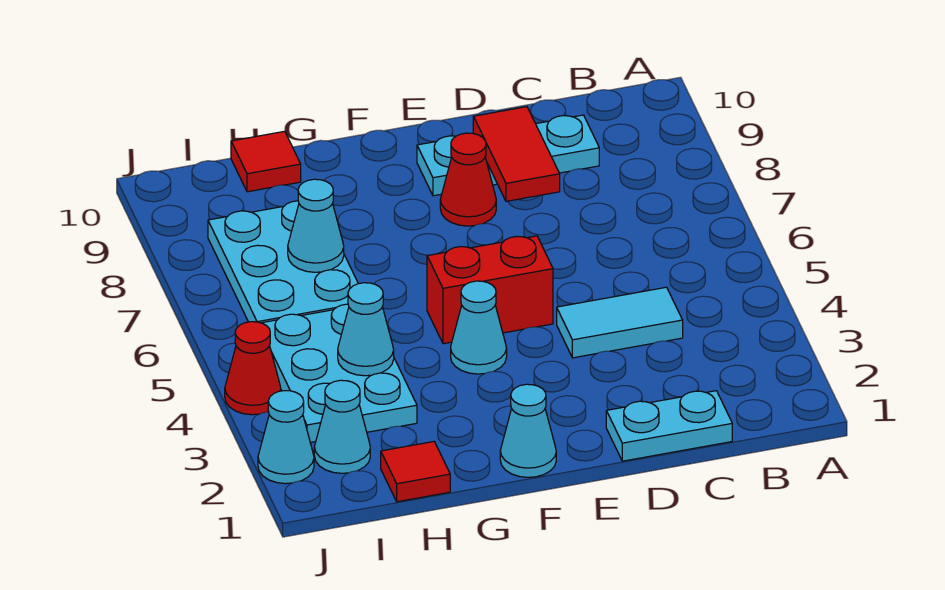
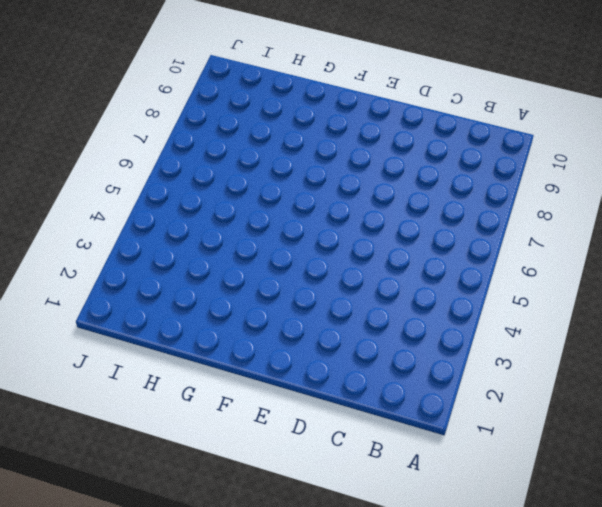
none -> cyan plate C1:D1 level 1
none -> cyan tile C4:D4 level 1
none -> cyan plate C9:E9 level 1

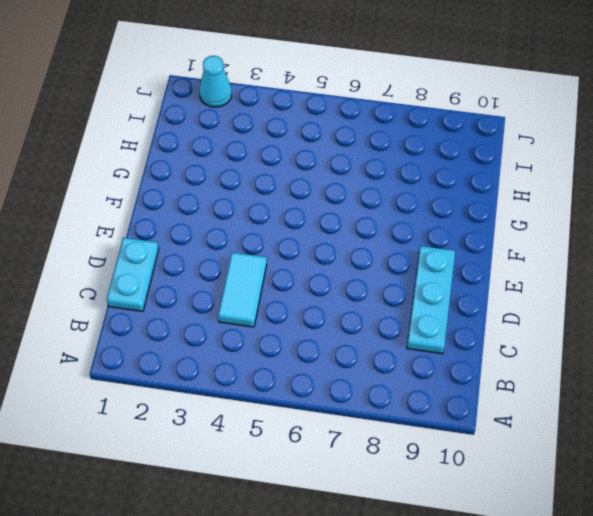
none -> red brick E5:F5 level 1
none -> red cone E8 level 1
none -> cyan cone F1 level 1

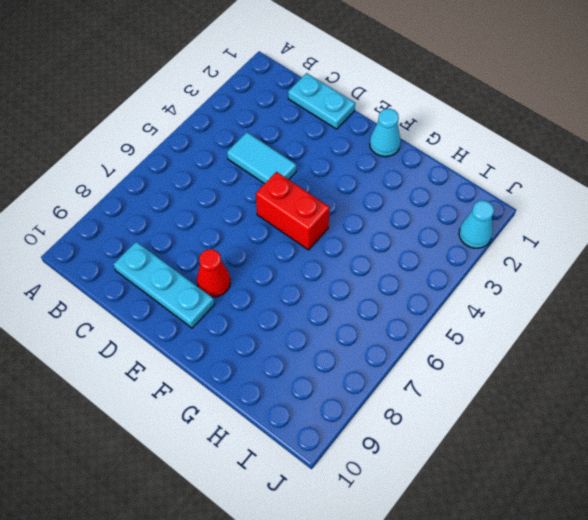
none -> cyan cone F4 level 1
none -> red tile H1 level 1
none -> cyan plate H3:I5 level 1

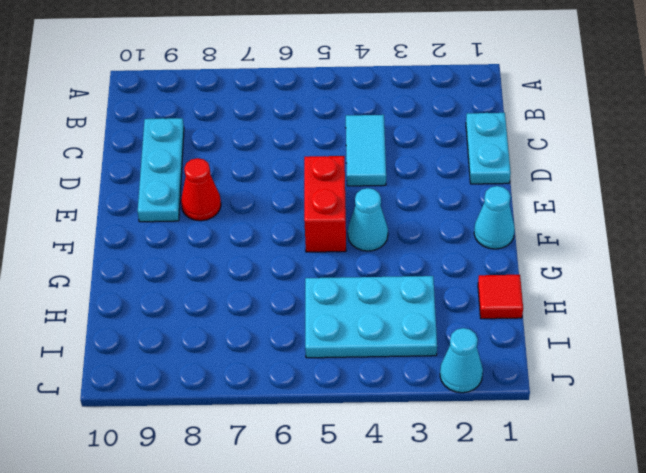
none -> cyan plate H6:I8 level 1
none -> red tile H10 level 1
none -> cyan cone I2 level 1

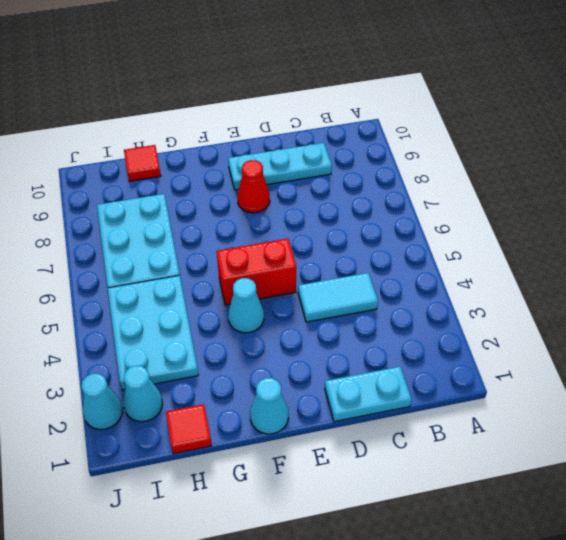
none -> red cone J4 level 1
none -> red tile D8:D9 level 2
none -> cyan cone H4 level 2

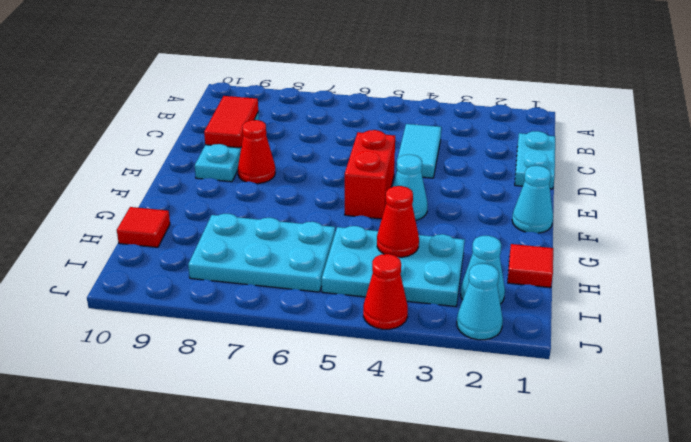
red tile C9:D9 level 2 -> red tile D8:D9 level 2
red cone H4 level 2 -> cyan cone H4 level 2
none -> cyan cone H7 level 2

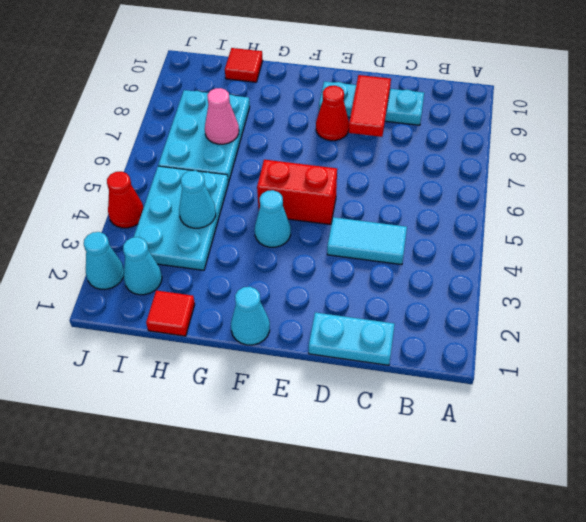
pink cone H7 level 2 -> cyan cone H7 level 2

